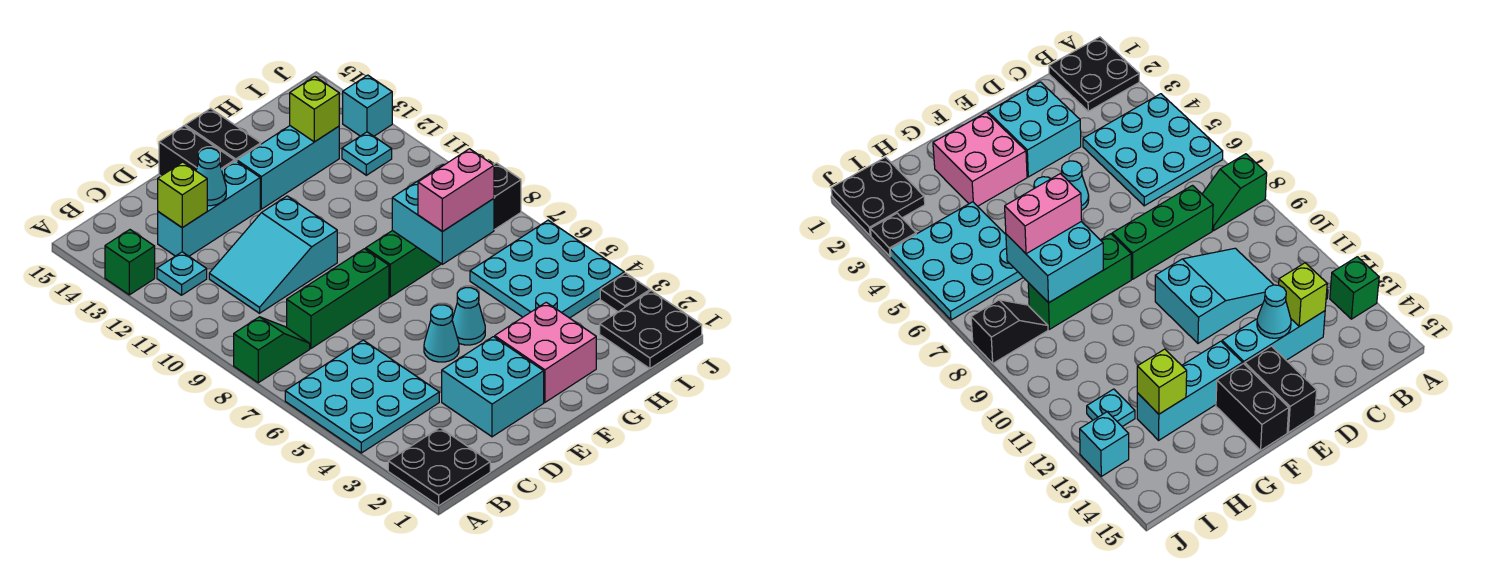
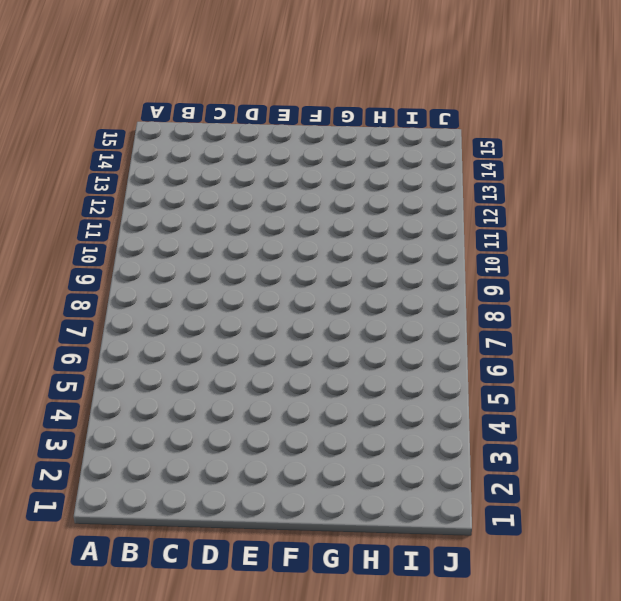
none -> black plate A1:B2 level 1
none -> cyan plate A4:C6 level 1
none -> green slope A8:B8 level 1 top A

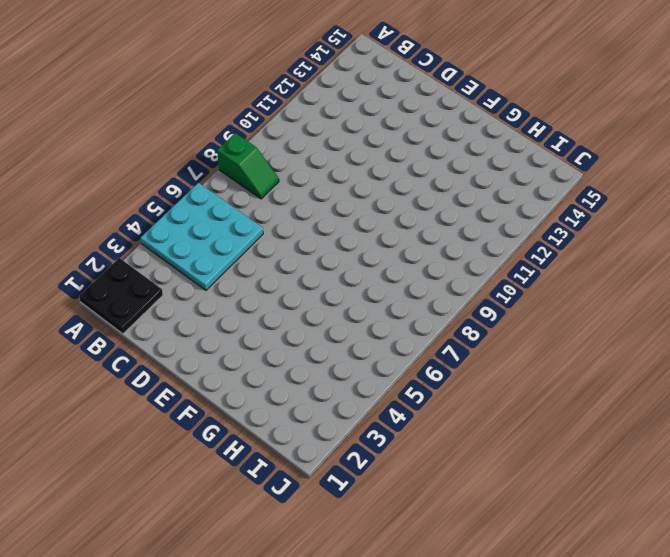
none -> green brick A13 level 1
none -> cyan plate B12 level 1
none -> green brick C8:E8 level 1

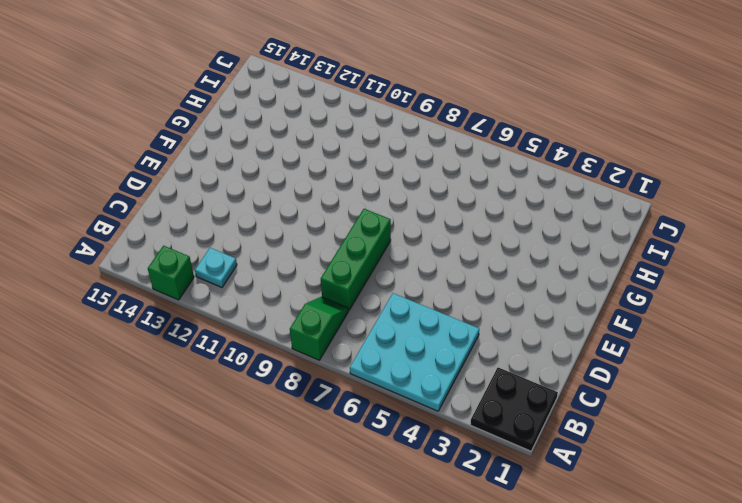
none -> cyan slope C10:E11 level 1 top E
none -> cyan brick C13:E13 level 1
none -> cyan brick D2:E3 level 1

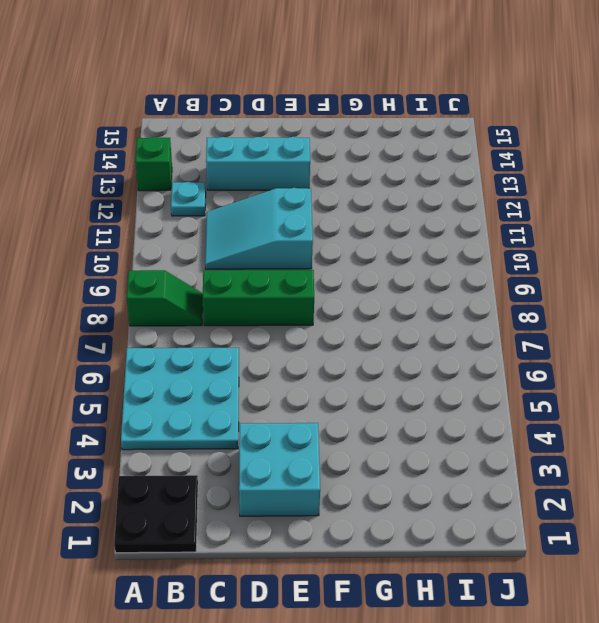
none -> cyan cone E5 level 1
none -> black brick E14:E15 level 1
none -> pink brick F2:G3 level 1

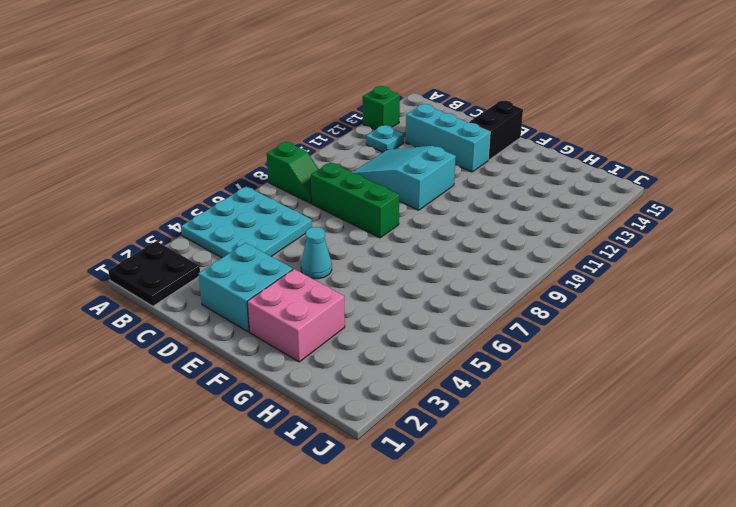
none -> cyan cone F5 level 1
none -> green brick F8:H8 level 1
none -> cyan brick F13:H13 level 1

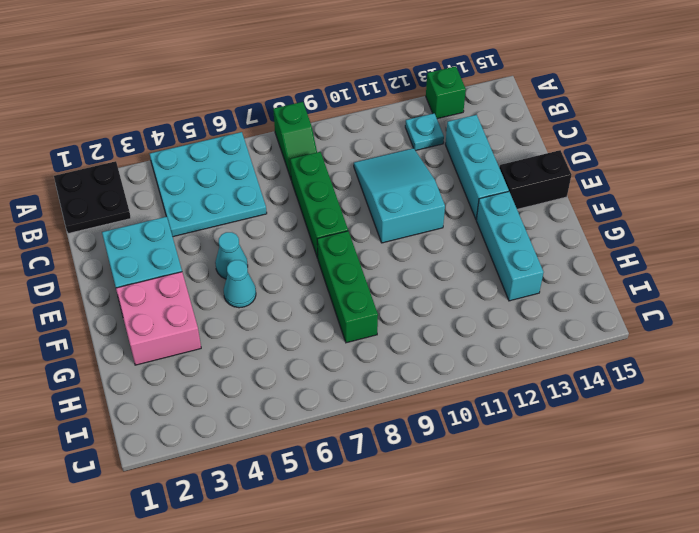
none -> black brick F14:F15 level 1
none -> cyan plate H4:J6 level 1
none -> black plate I1:J2 level 1

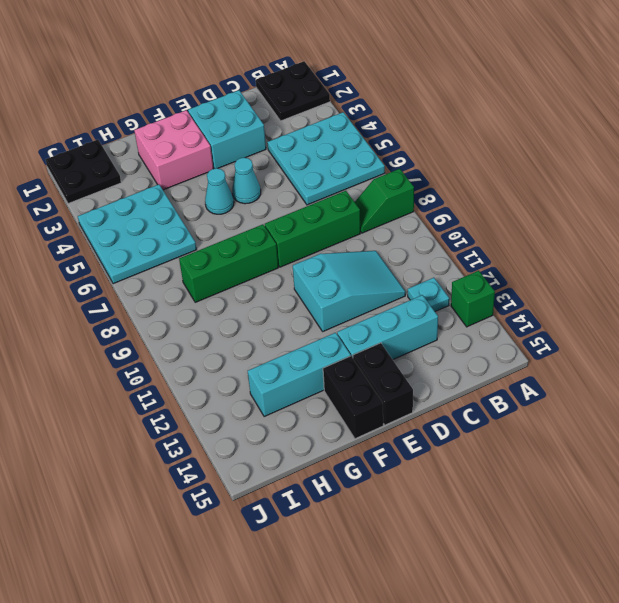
none -> black slope I8:J8 level 1 top J
none -> cyan plate I12 level 1
none -> black plate J3 level 1

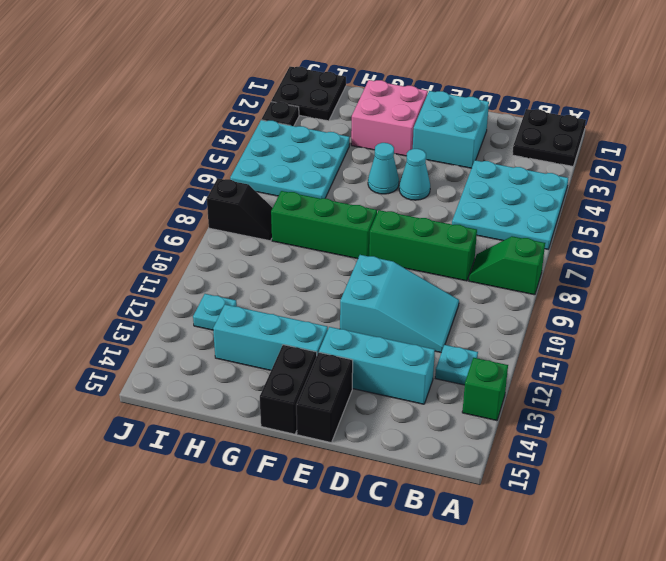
none -> cyan brick J13 level 1
none -> lime brick C13 level 2
none -> cyan cone D13 level 2

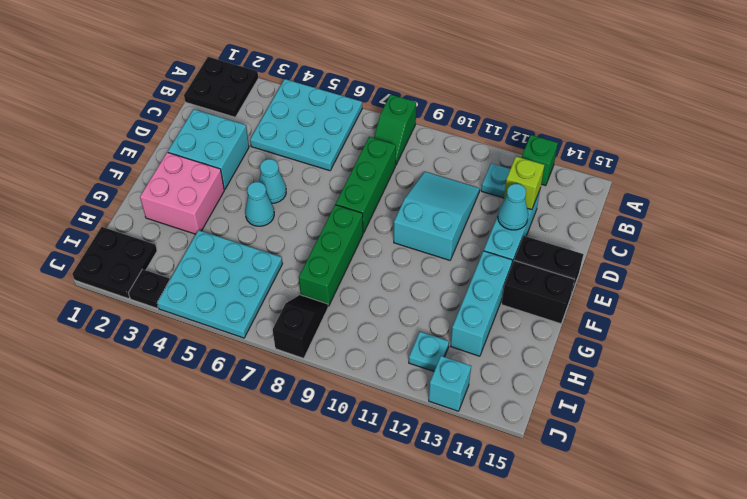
none -> cyan brick G7:H8 level 2
none -> lime brick H13 level 2
none -> pink brick G7:H7 level 3

